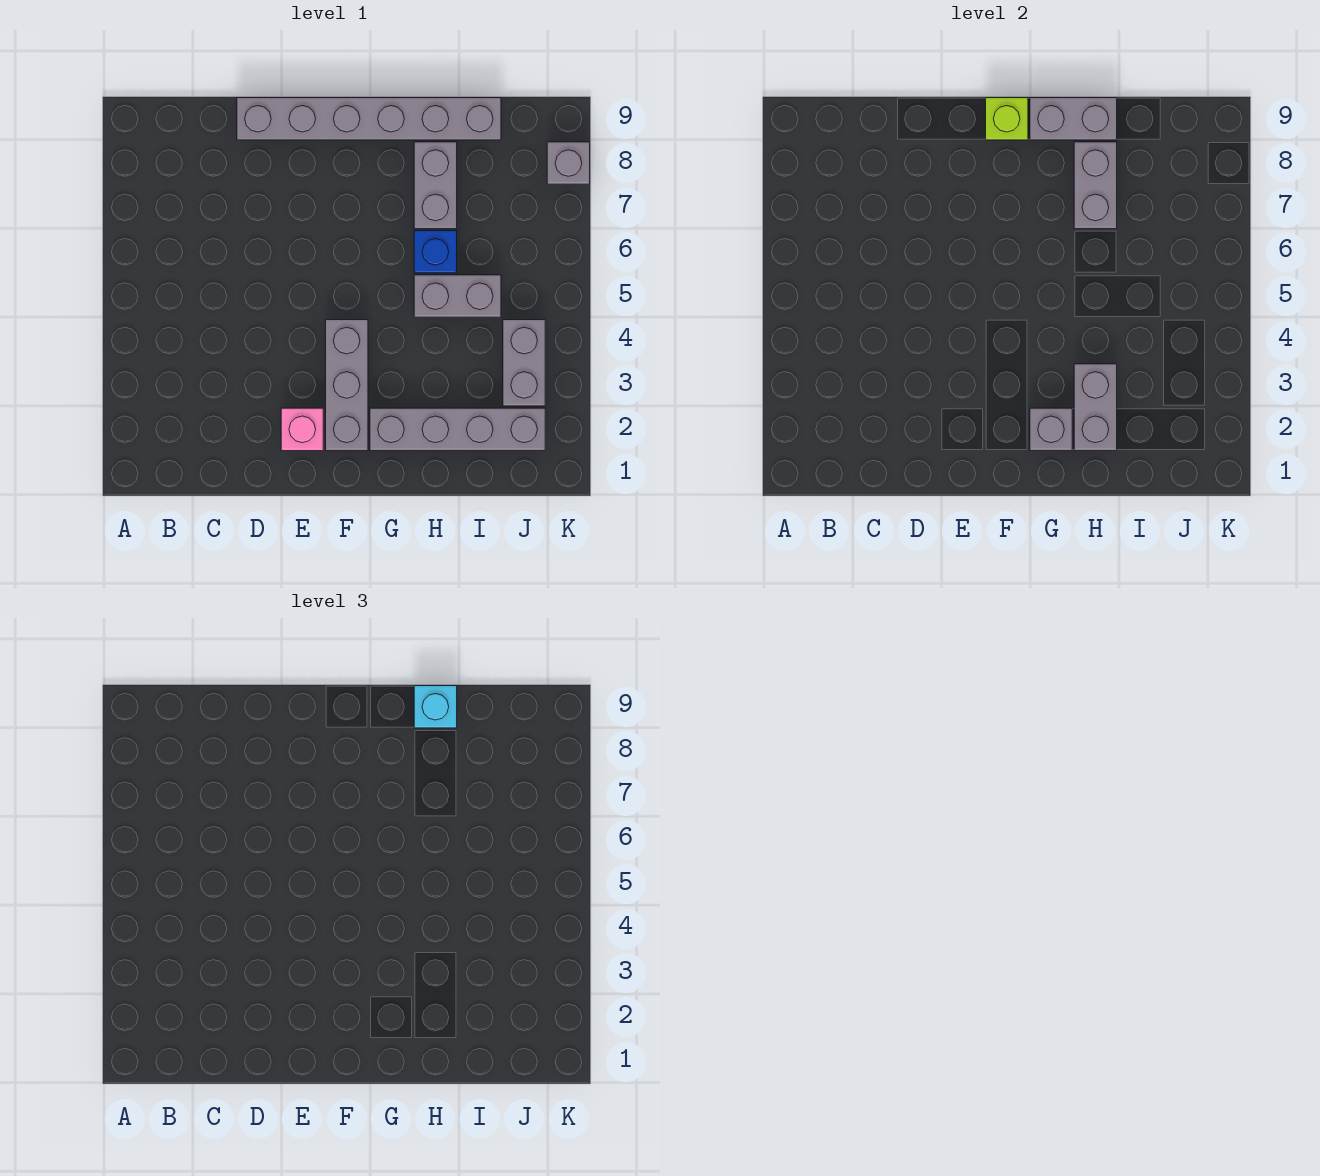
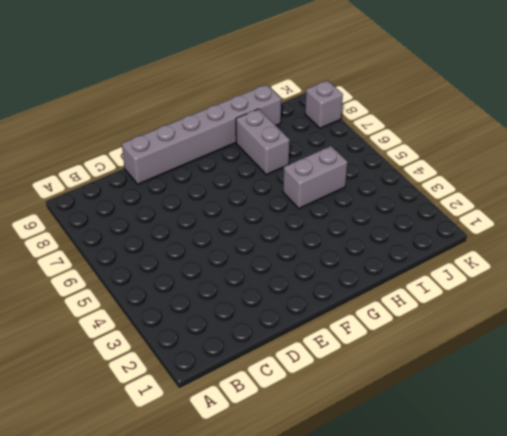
none -> pink brick E2 level 1
none -> grey brick F2:F4 level 1
none -> grey brick G2:J2 level 1

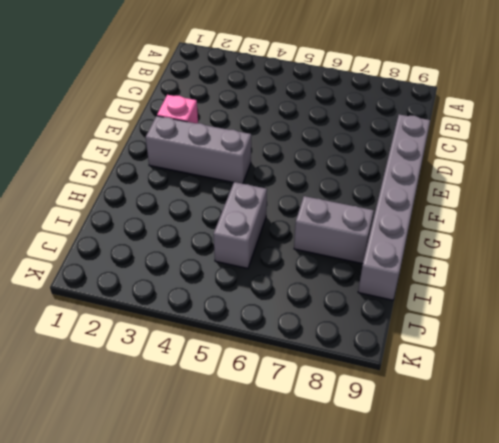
none -> grey brick G2:J2 level 1
none -> blue brick H6 level 1
none -> grey brick J3:J4 level 1

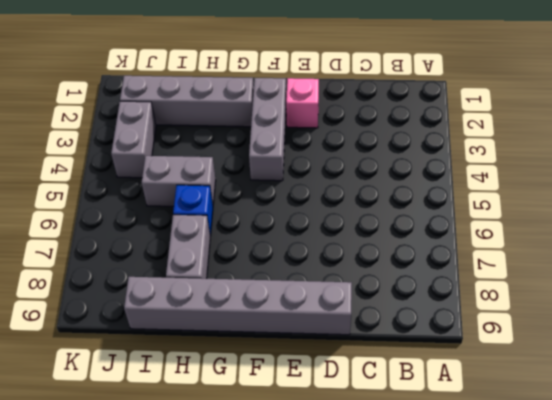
none -> grey brick K8 level 1
none -> lime brick F9 level 2
none -> grey brick G2 level 2

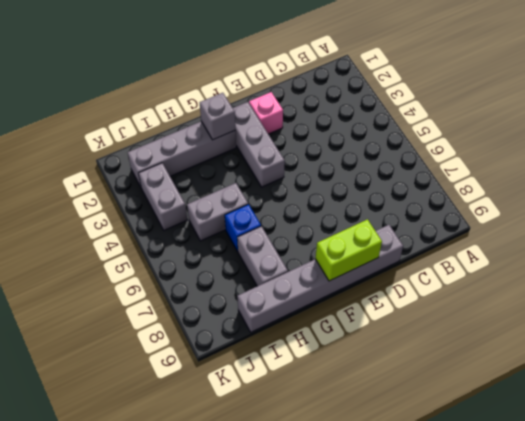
lime brick E9:F9 level 2 -> lime brick F9 level 2
none -> grey brick K8 level 1
none -> grey brick G9:H9 level 2
none -> grey brick H2:H3 level 2

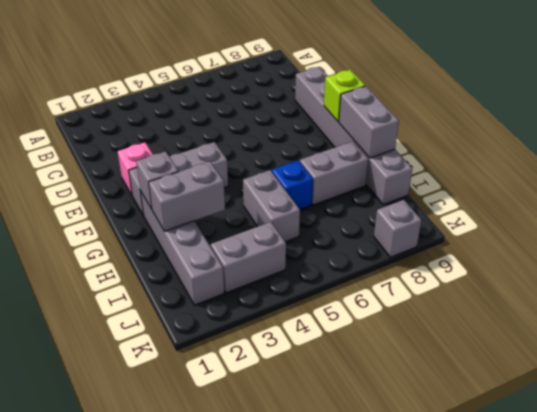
none -> grey brick H7:H8 level 2
none -> cyan brick H9 level 3

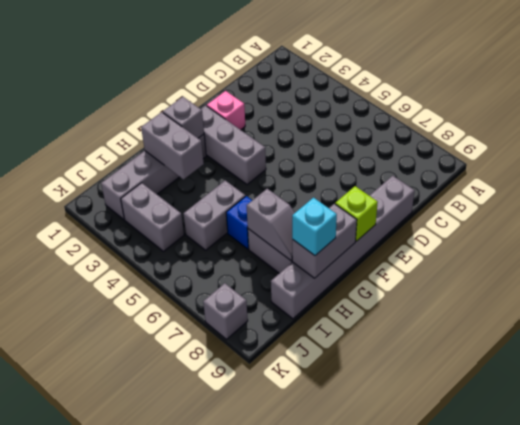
grey slope H7:H8 level 2 top 7 -> grey brick H7:H8 level 2

